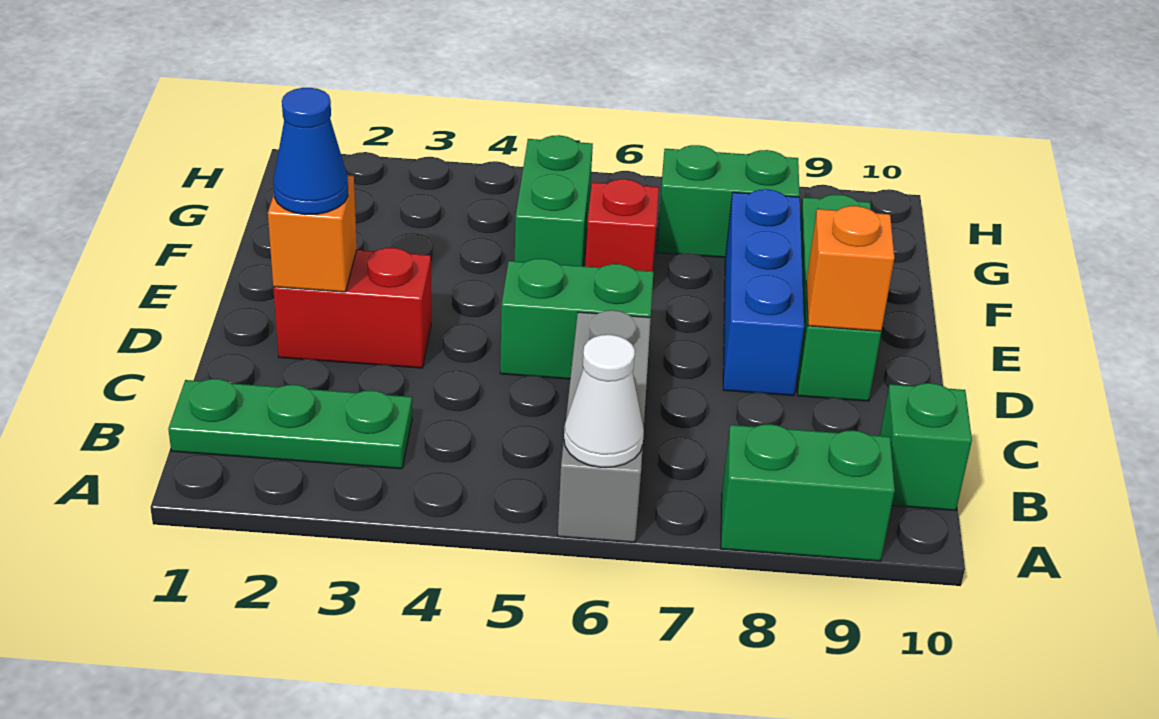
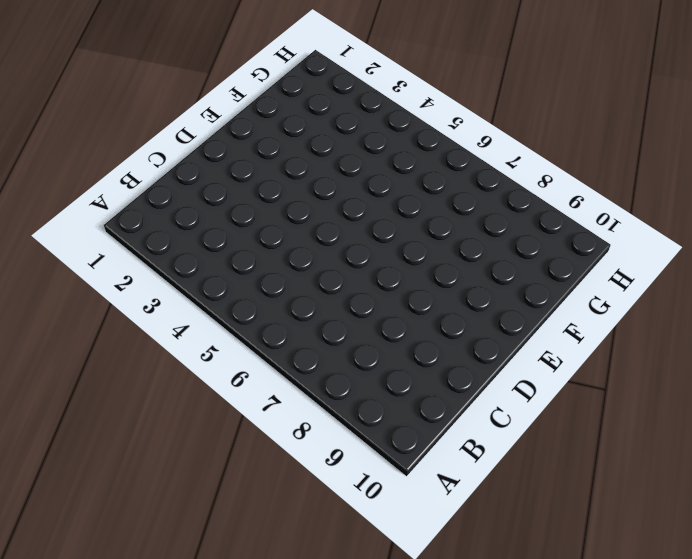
none -> grey brick A6:C6 level 1
none -> green brick A8:A9 level 1
none -> green plate B1:B3 level 1

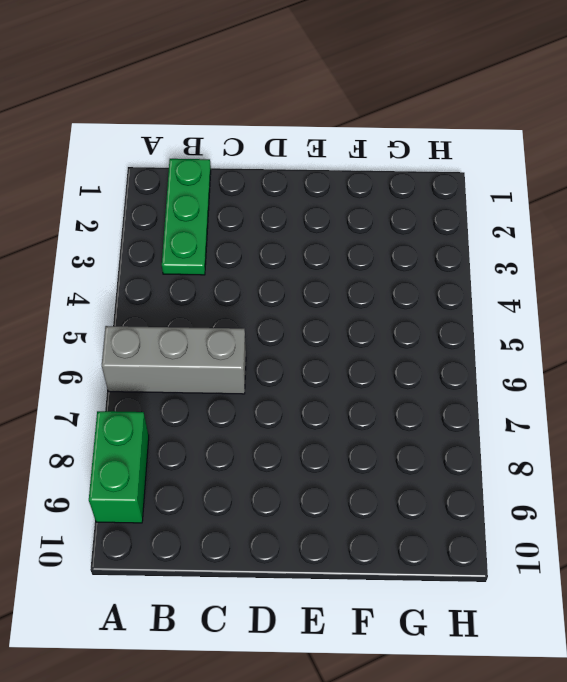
none -> green brick B10 level 1
none -> red brick D2:D3 level 1
none -> green brick D5:D6 level 1

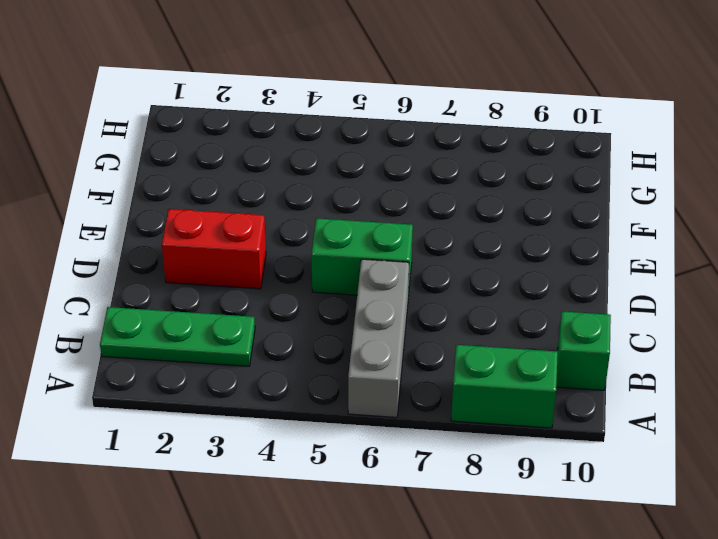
none -> blue brick D8:F8 level 1
none -> green brick D9:F9 level 1
none -> green brick F5:G5 level 1

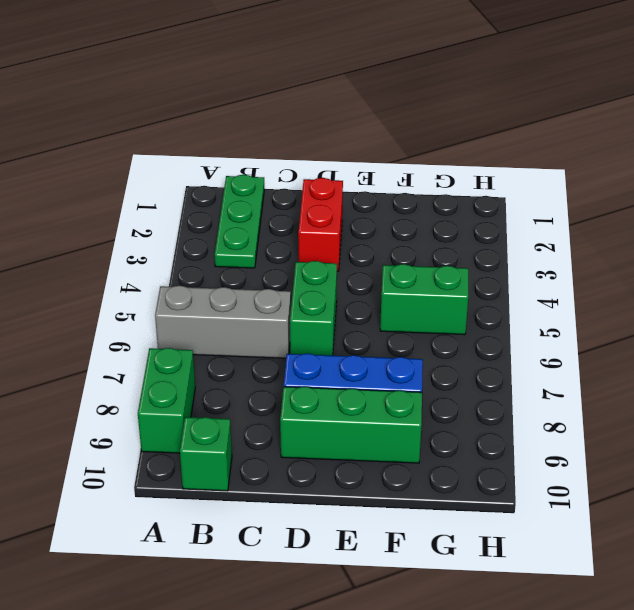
none -> red brick F6 level 1
none -> green brick G7:G8 level 1
none -> white cone A6 level 2

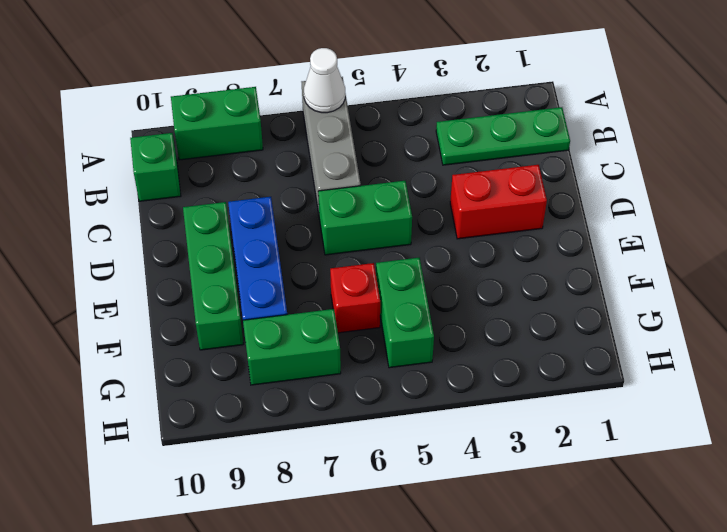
none -> orange brick D2 level 2
none -> orange brick D9 level 2
none -> blue cone D2 level 3

